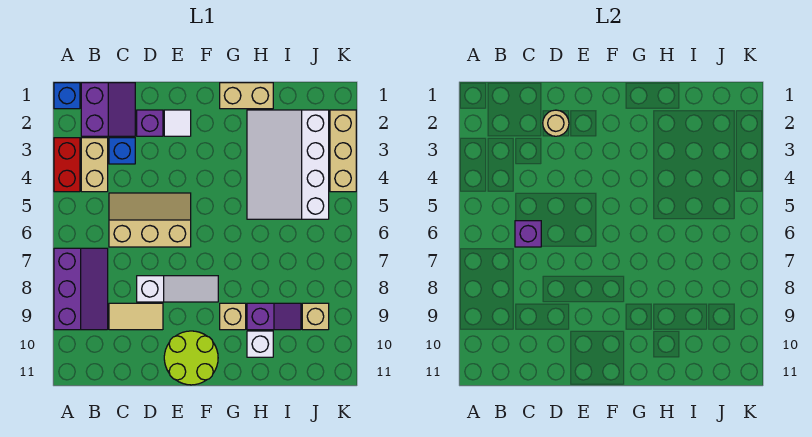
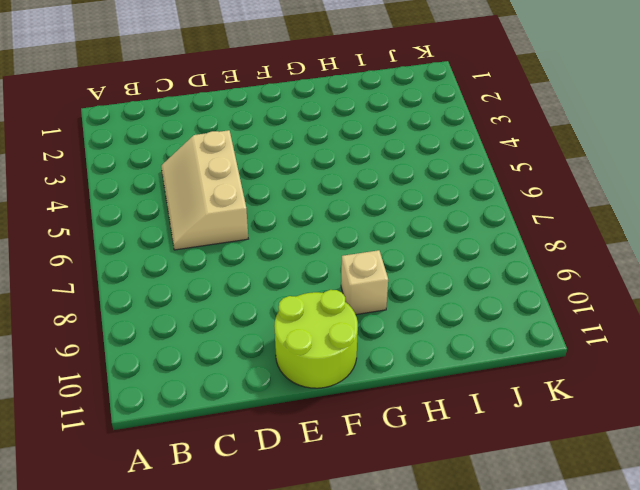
tan slope C4:D6 level 1 top D -> tan slope C5:E6 level 1 top 6
none -> blue brick A1 level 1
none -> red brick A3:A4 level 1
none -> purple slope A7:B9 level 1 top A

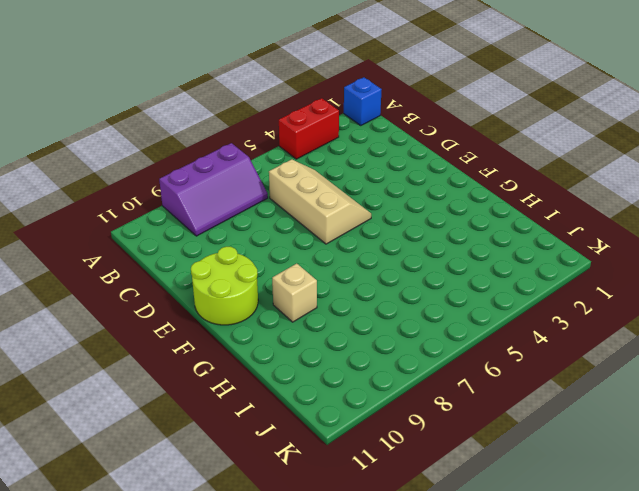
none -> purple slope B1:C2 level 1 top B
none -> tan brick B3:B4 level 1
none -> blue brick C3 level 1

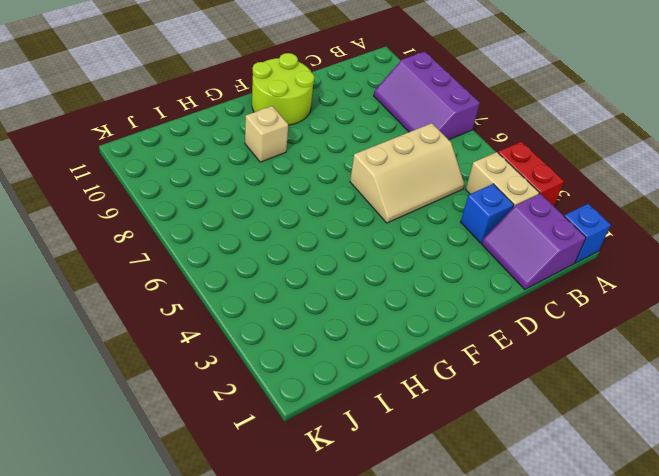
none -> tan tile C9:D9 level 1
none -> purple brick D2 level 1
none -> white slope D8:F8 level 1 top D

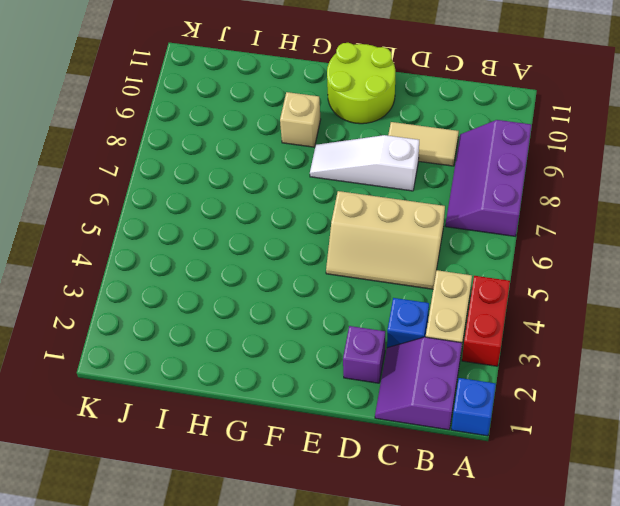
none -> white tile E2 level 1
none -> tan brick G1:H1 level 1
none -> white slope H2:J5 level 1 top J

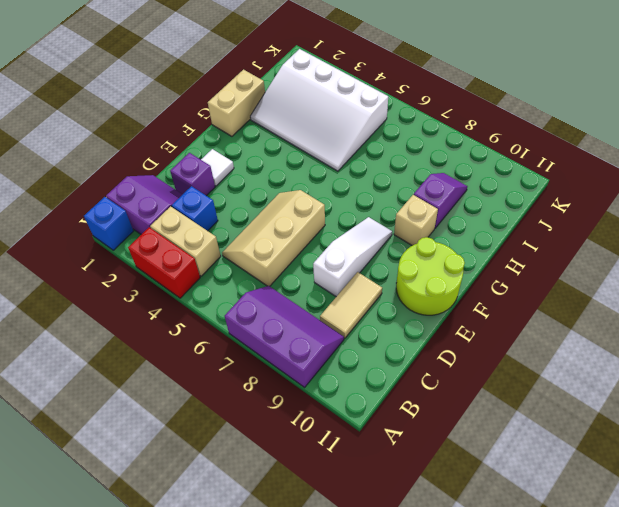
none -> white brick H10 level 1
none -> tan brick J9 level 1
none -> tan brick K2:K4 level 1

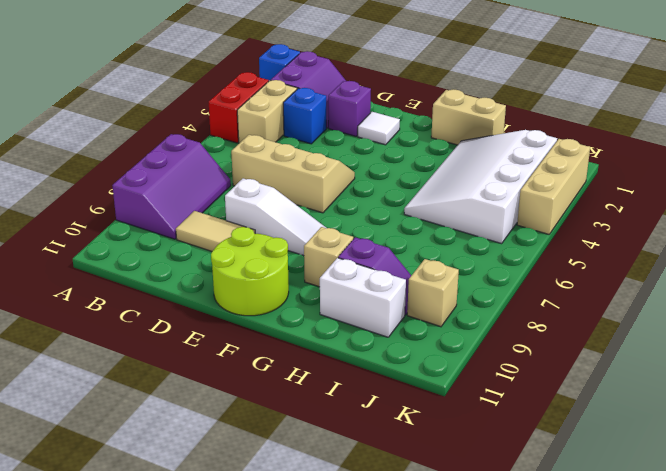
white brick H10:I10 level 1 -> white brick H10 level 1
none -> purple brick C6 level 2
none -> tan round brick D2 level 2

